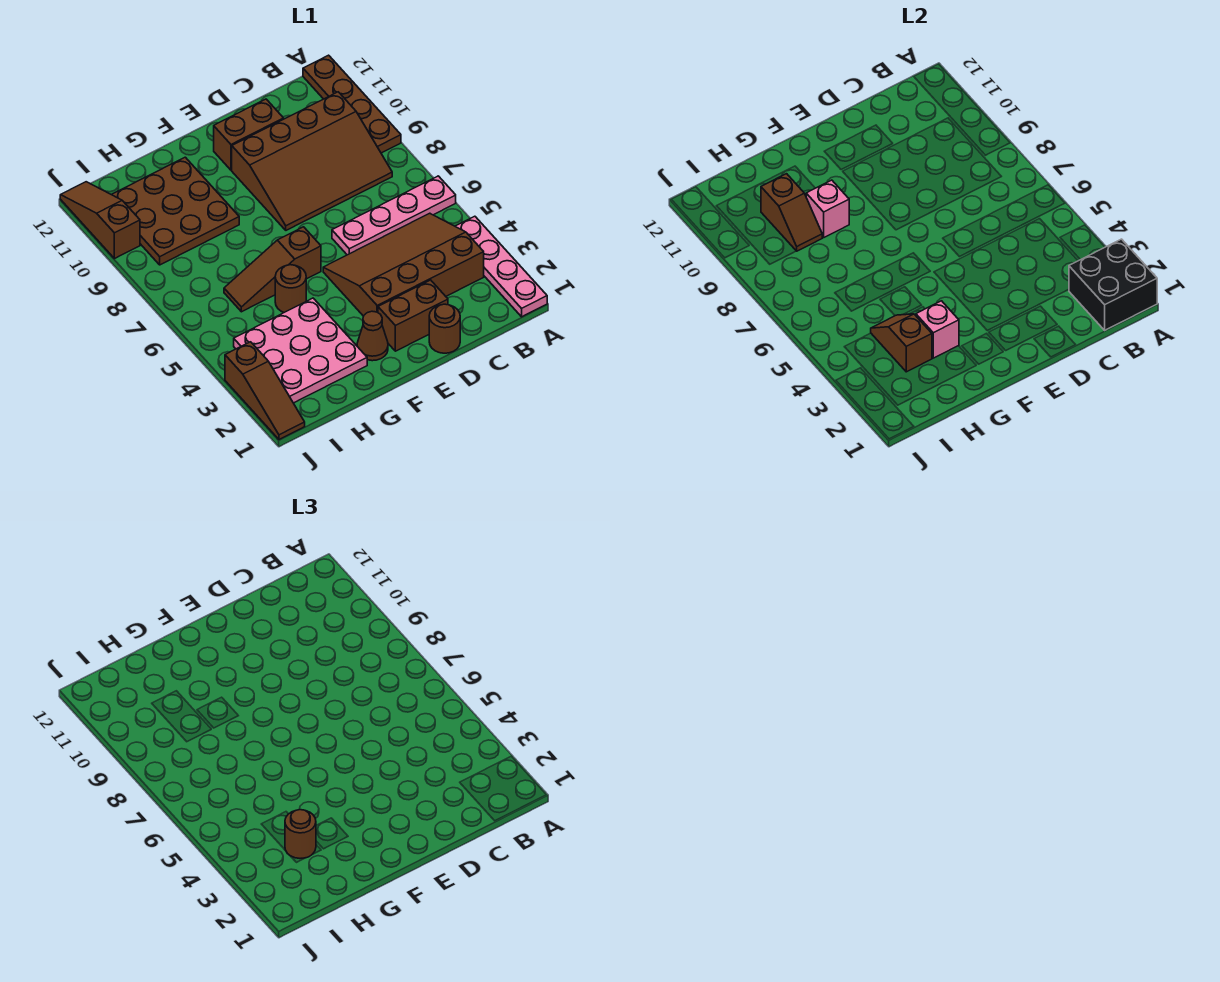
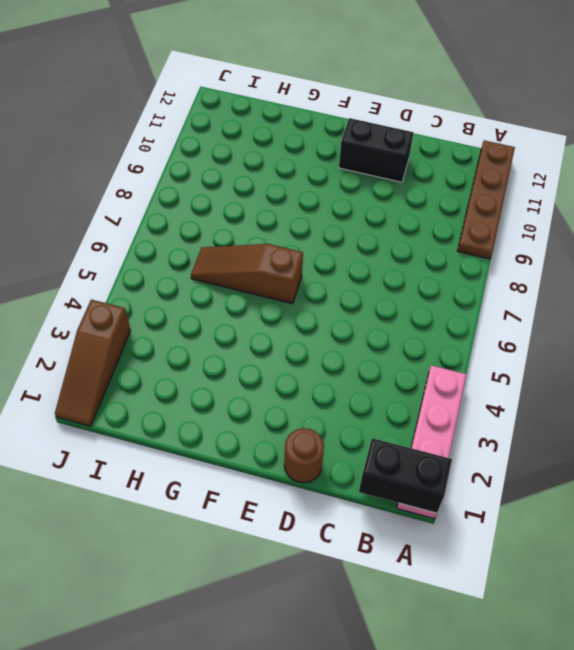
black brick A1:B1 level 2 -> black brick A1:B2 level 2
black brick D11:E11 level 1 -> brown brick D11:E11 level 1
none -> pink plate A6:D6 level 1
none -> brown slope B3:E5 level 1 top 3
none -> brown slope B8:E10 level 1 top 10

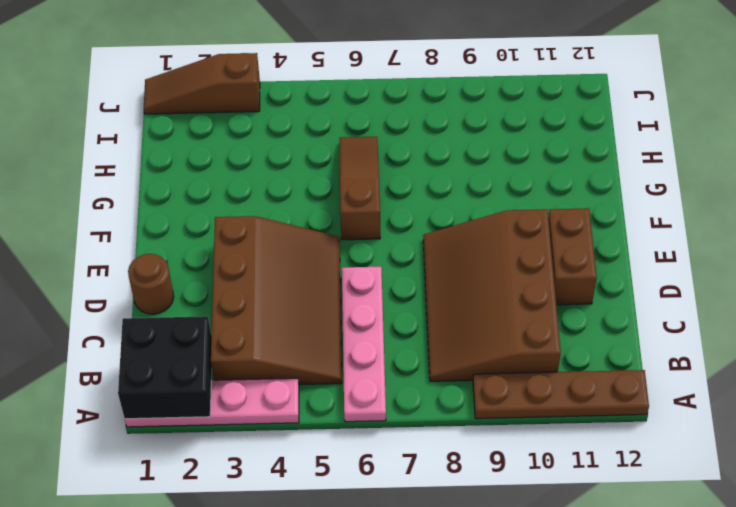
none -> brown brick D2:E2 level 1
none -> brown cone F2 level 1
none -> pink plate G2:I4 level 1

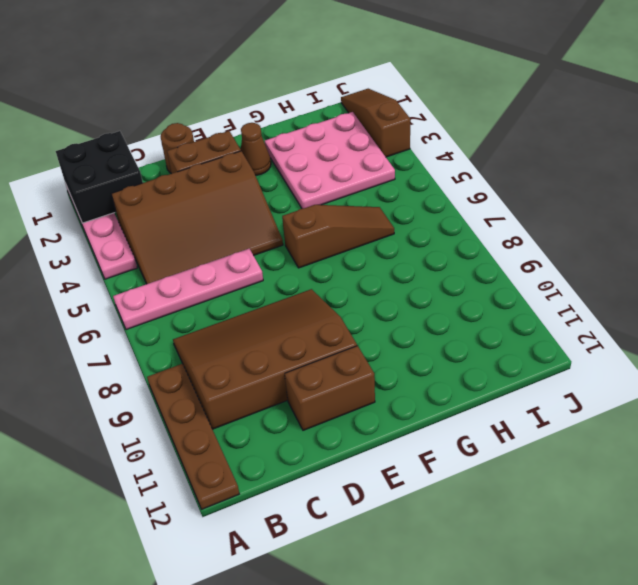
none -> brown round brick G5 level 1
none -> brown plate G9:I11 level 1
none -> brown slope J10:J12 level 1 top 10

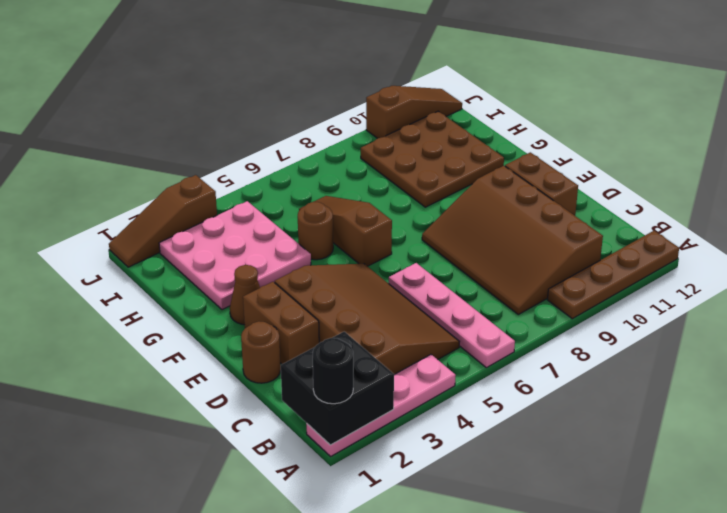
black round brick A1 level 3 -> none
none -> pink brick G3 level 2
none -> pink brick G9 level 2
none -> brown slope H3:H4 level 2 top 3

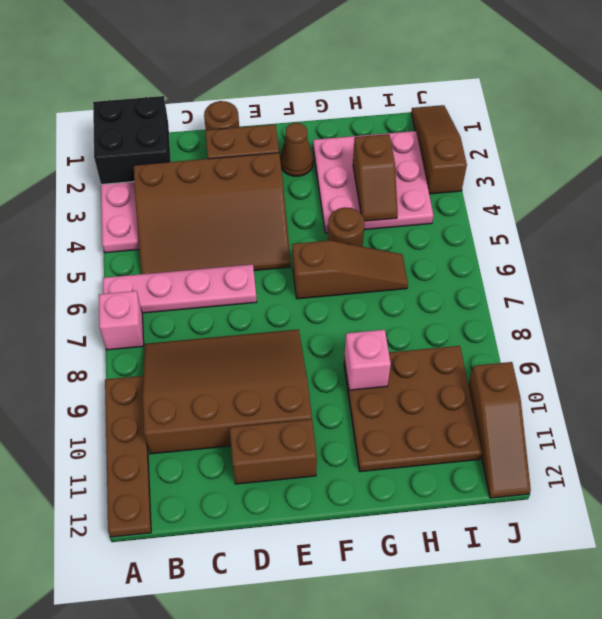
pink brick A7 level 1 -> pink brick G3 level 2
none -> brown slope H9:H10 level 2 top 10
none -> brown round brick H3 level 3

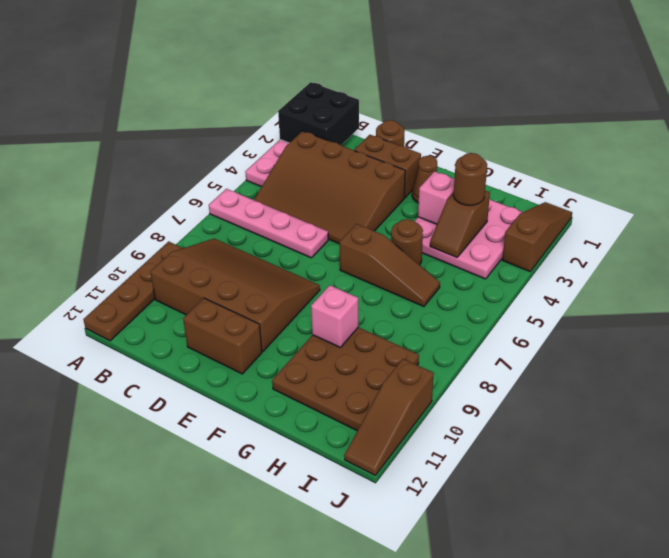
none -> brown slope H9:H10 level 2 top 10

